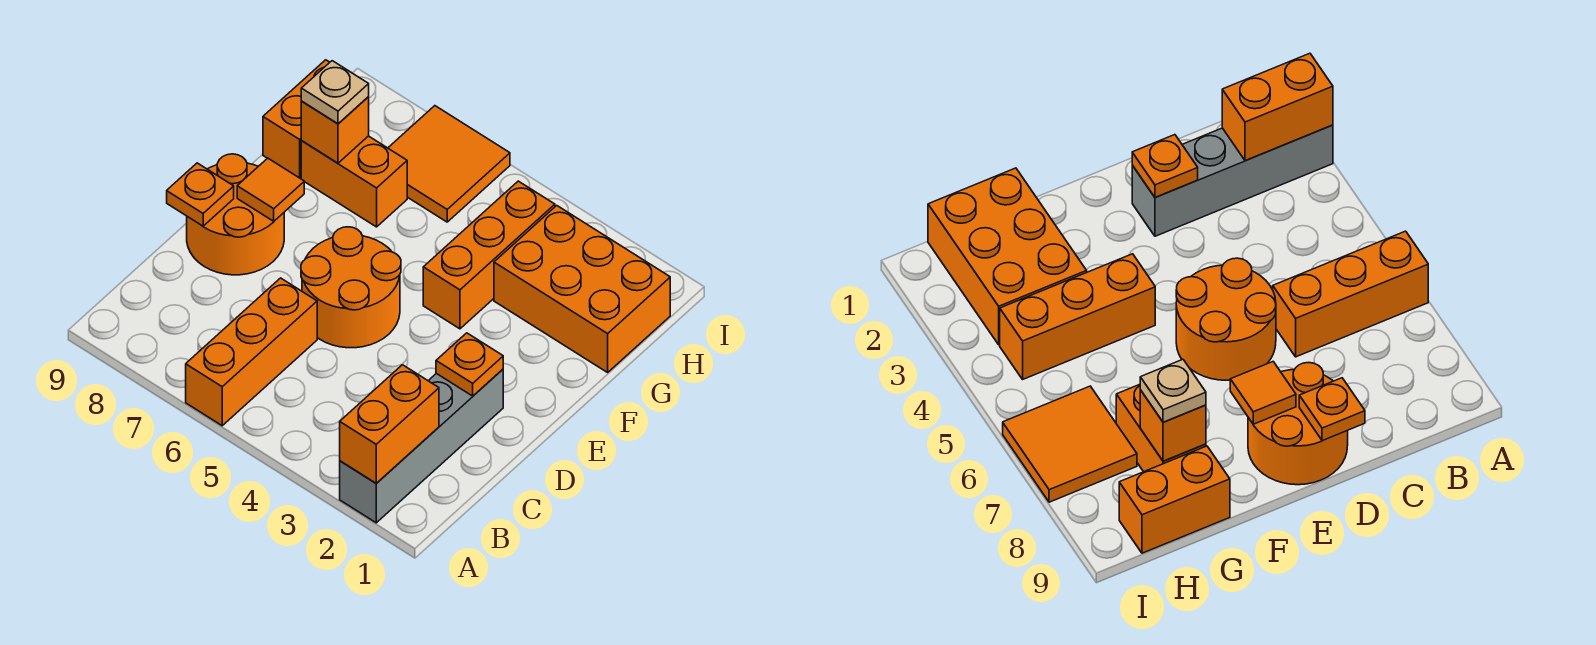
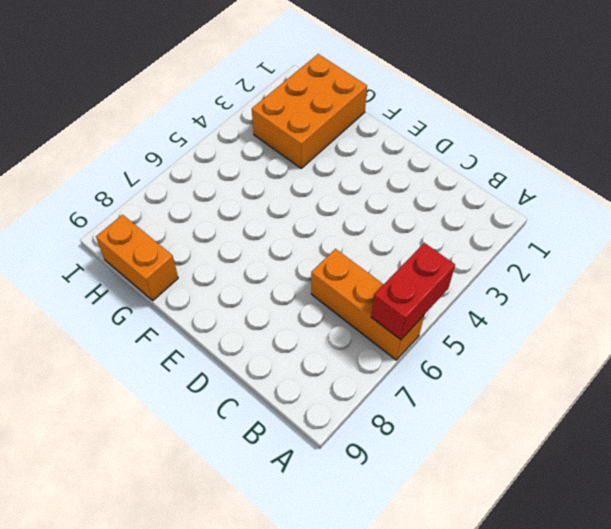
red brick A5:A6 level 2 -> none
none -> grey brick A2:D2 level 1
none -> orange round brick D5:E6 level 1
none -> orange round brick D8:E9 level 1

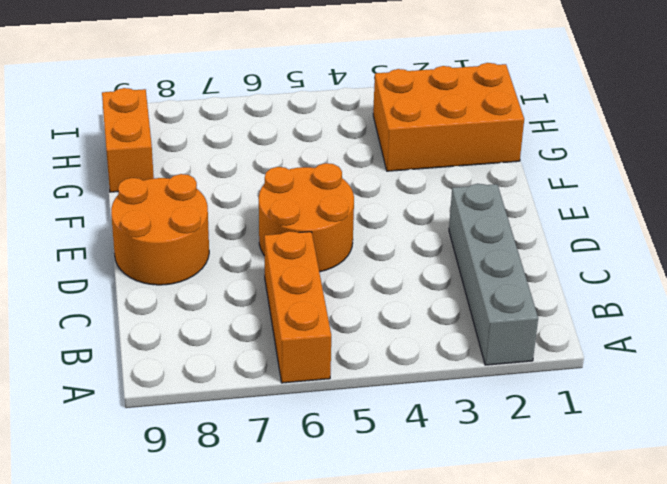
none -> orange brick F4:H4 level 1
none -> orange brick G7:G8 level 1
none -> orange tile H6:I7 level 1

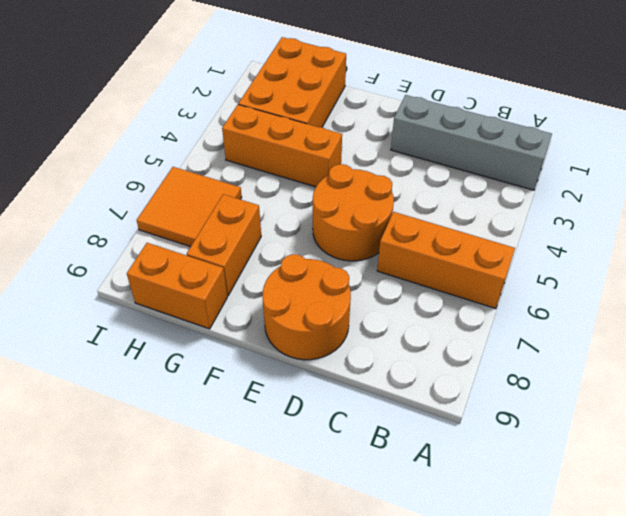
none -> orange brick A2:B2 level 2
none -> orange plate D2 level 2
none -> orange plate D9 level 2

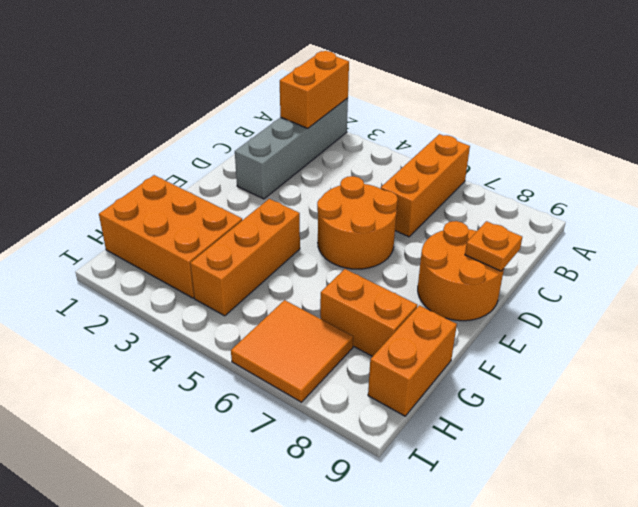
none -> orange plate D2 level 2
none -> orange tile E8 level 2
none -> orange brick G8 level 2

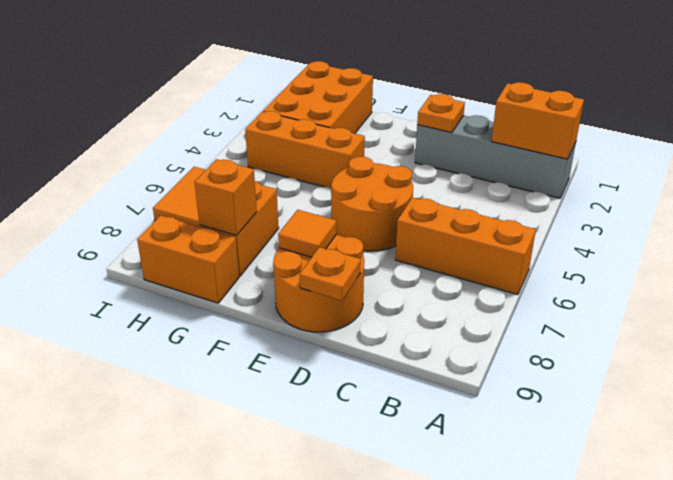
none -> tan plate G8 level 3

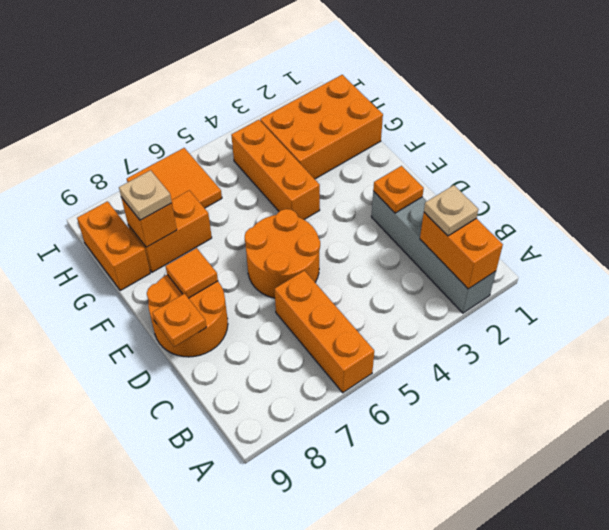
tan plate B2 level 3 -> none

